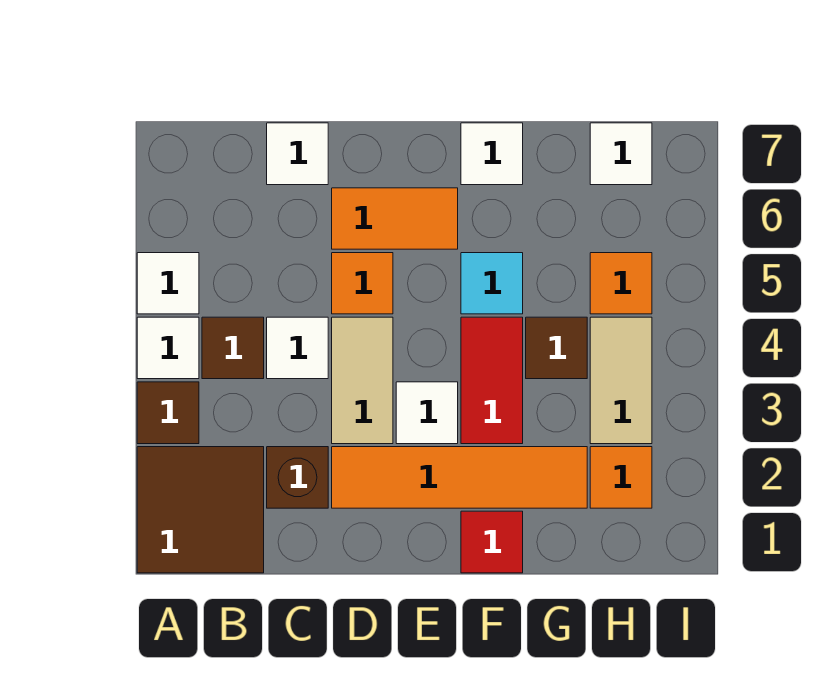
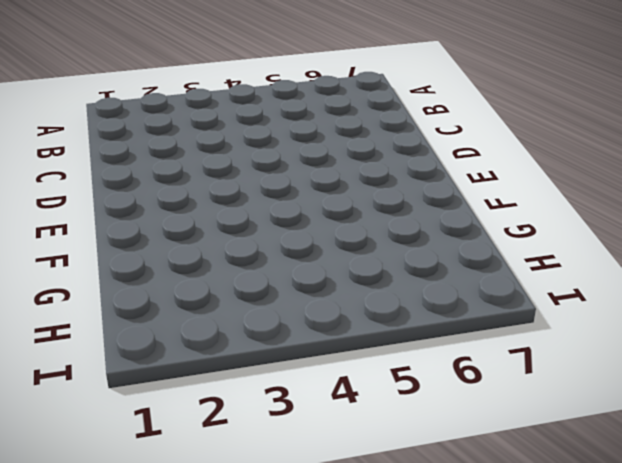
none -> brown tile A1:B2 level 1
none -> brown tile A3 level 1
none -> white tile A4 level 1

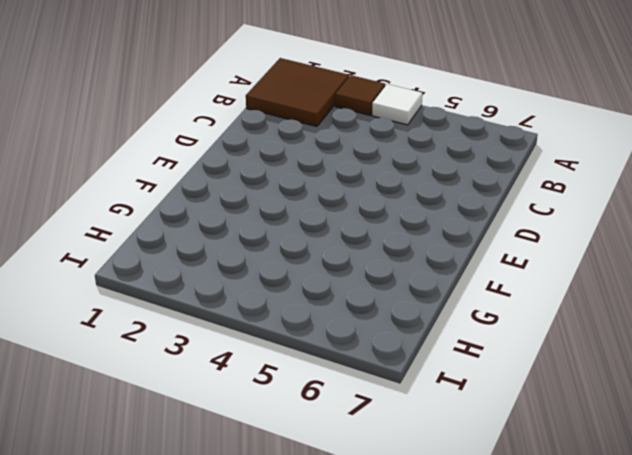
none -> white tile A5 level 1
none -> brown tile B4 level 1
none -> brown brick C2 level 1

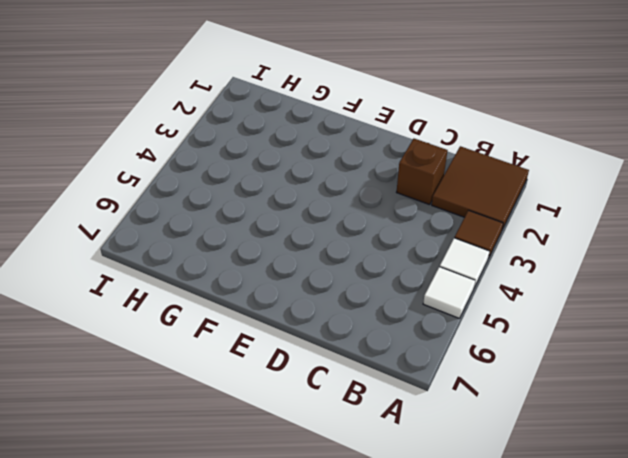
none -> brown tile B4 level 1
none -> white tile C4 level 1
none -> white tile C7 level 1

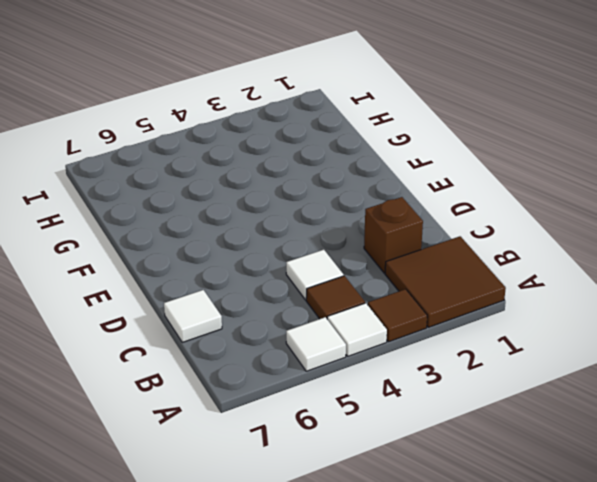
none -> orange tile D2:G2 level 1
none -> tan tile D3:D4 level 1
none -> orange tile D5 level 1

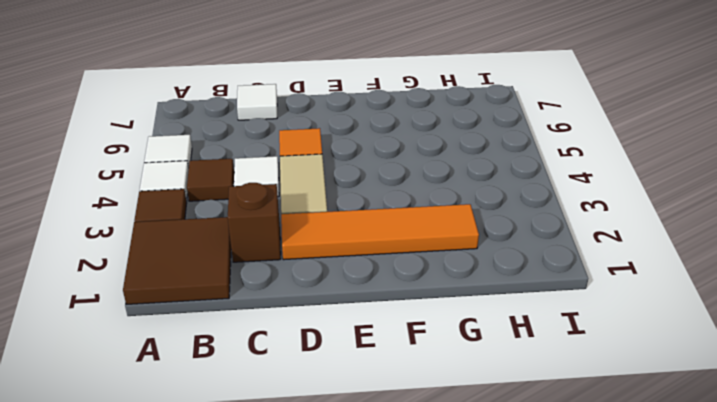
none -> orange tile D6:E6 level 1
none -> white tile E3 level 1
none -> red tile F1 level 1

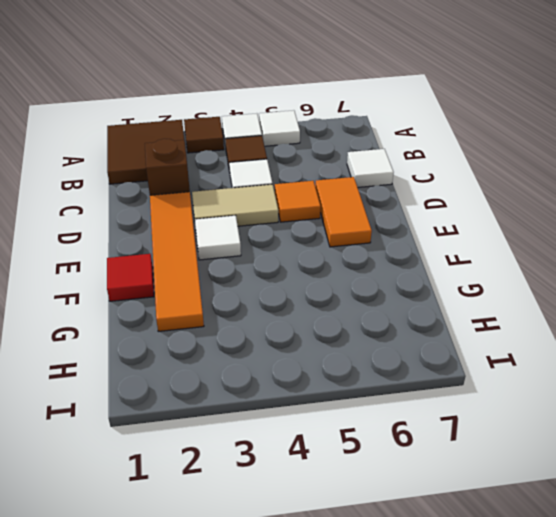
none -> red tile F3:F4 level 1
none -> cyan tile F5 level 1
none -> white tile F7 level 1

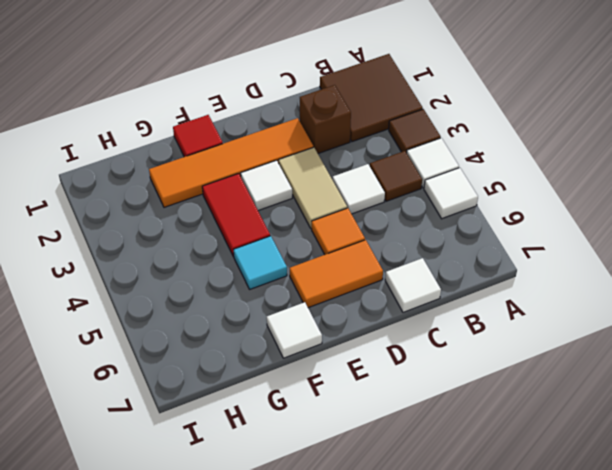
none -> brown tile G4 level 1
none -> orange tile H2 level 1
none -> tan tile H3:H4 level 1

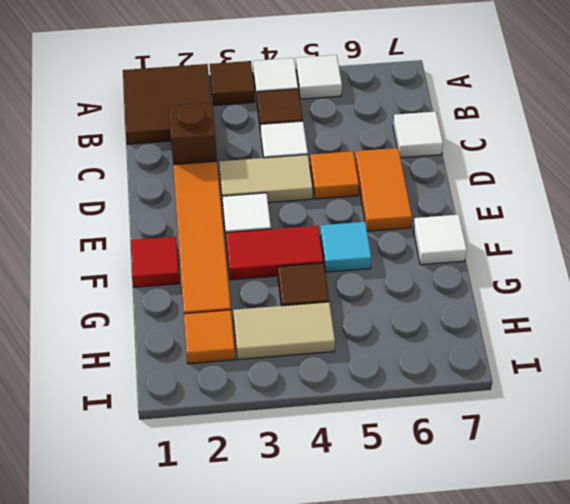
none -> orange tile H5 level 1
none -> white tile H7 level 1

